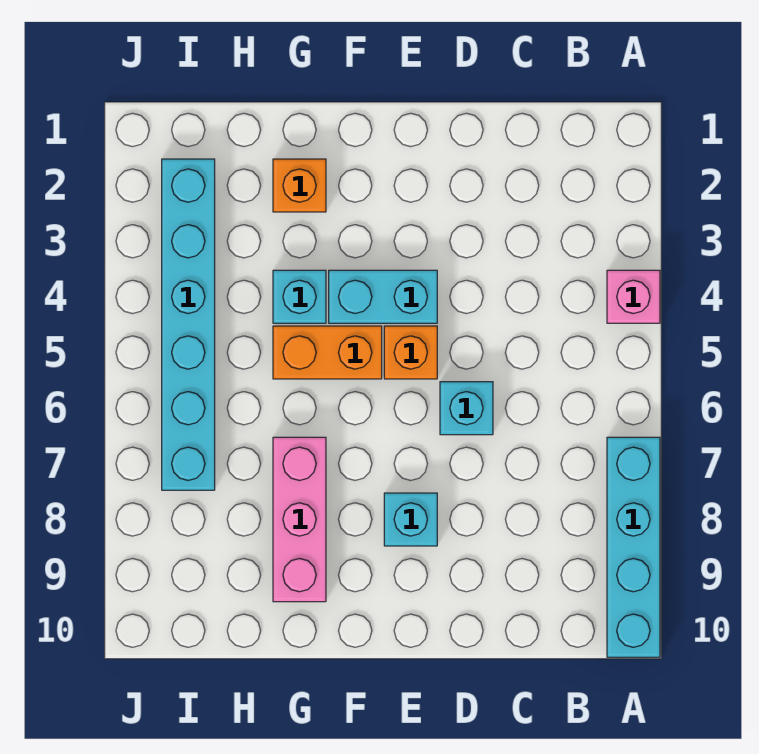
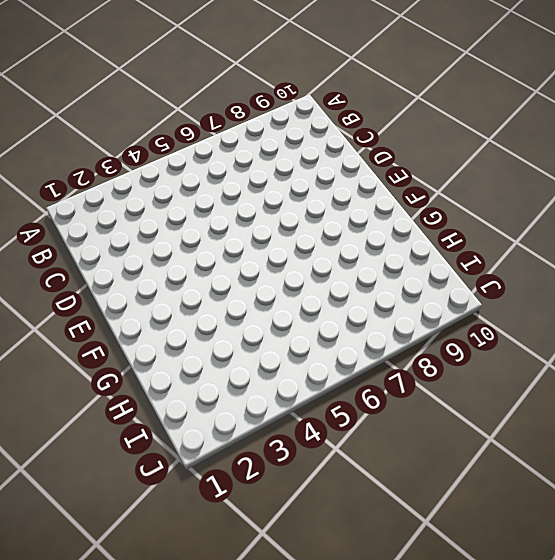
none -> pink brick A4 level 1
none -> cyan brick A7:A10 level 1

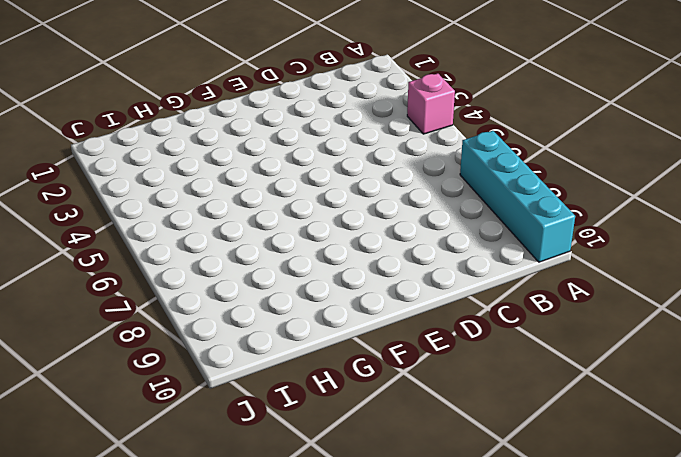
none -> cyan brick D6 level 1
none -> cyan brick E4:F4 level 1

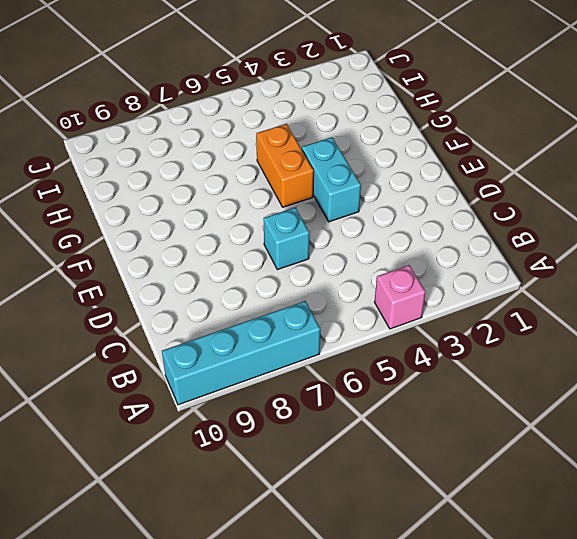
none -> orange brick E5 level 1
none -> cyan brick E8 level 1

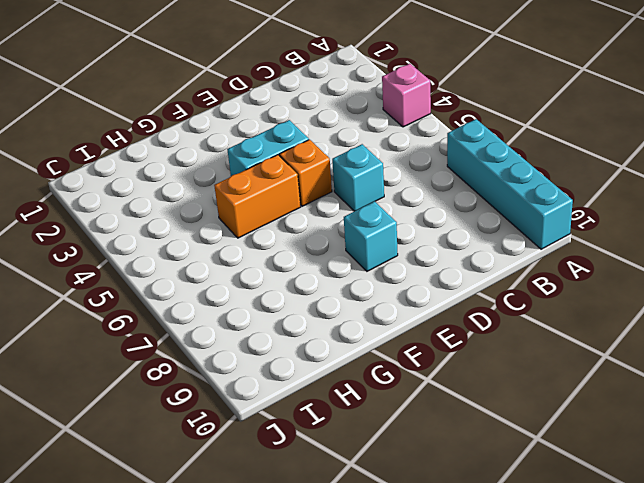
none -> orange brick G2 level 1
none -> cyan brick G4 level 1

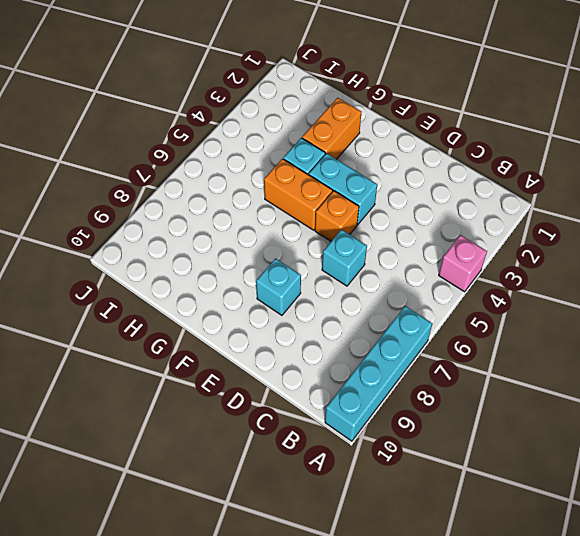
orange brick G2:G3 level 1 -> orange brick G2 level 1
none -> pink brick G7:G9 level 1
none -> cyan brick I2:I7 level 1

